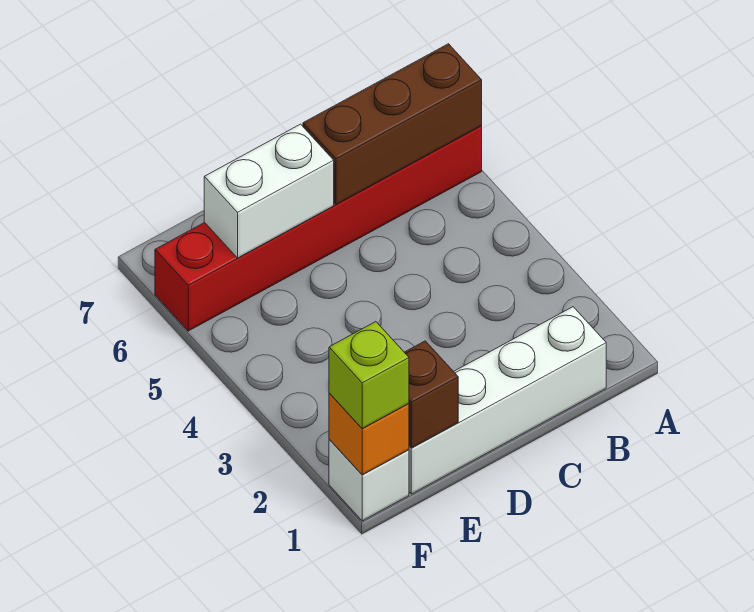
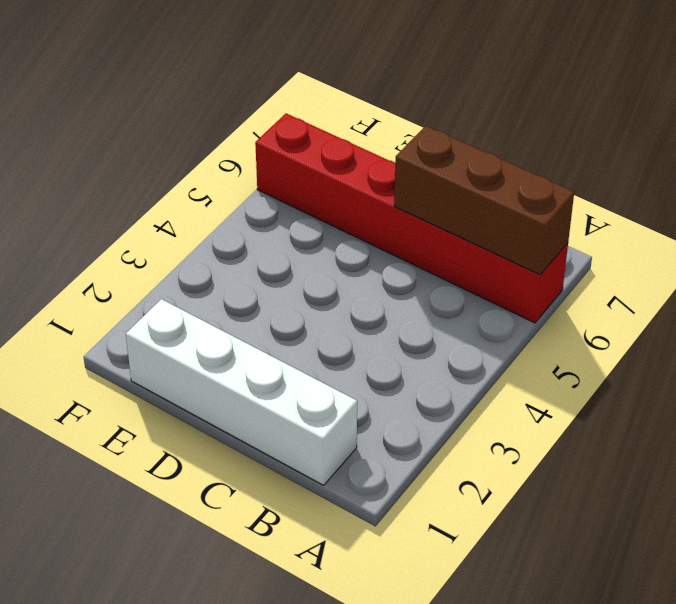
none -> white brick F1 level 1
none -> white brick D6:E6 level 2

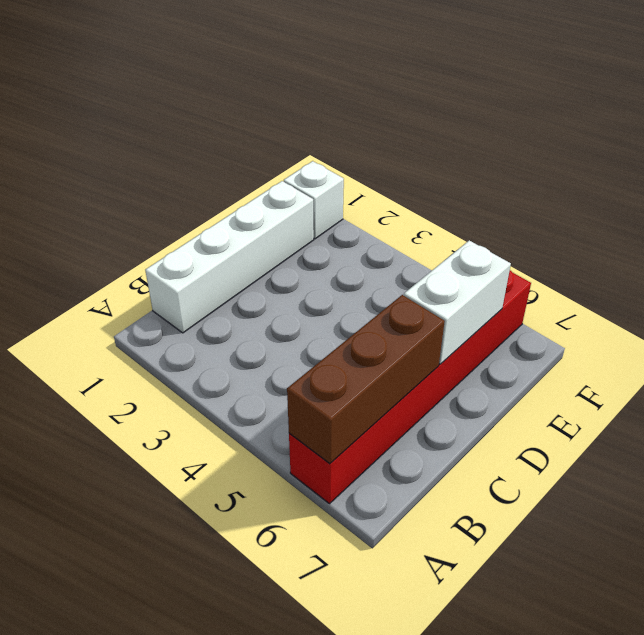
none -> brown brick E1 level 2
none -> orange brick F1 level 2

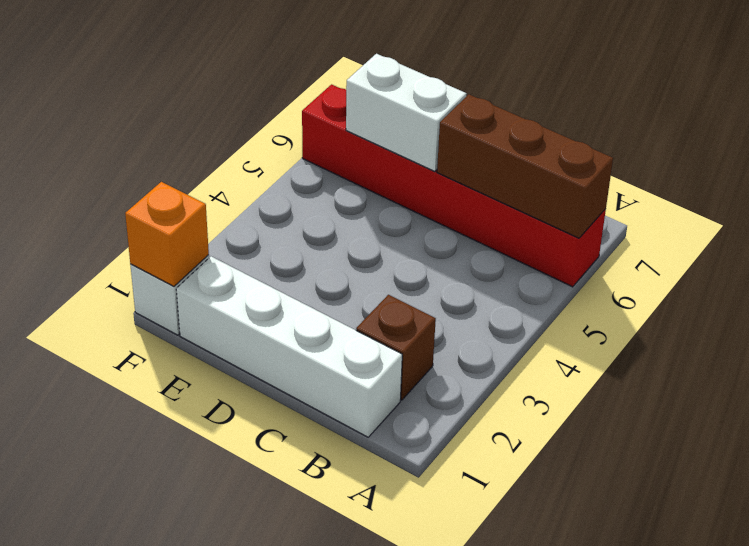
brown brick B2 level 1 -> brown brick E1 level 2
none -> lime brick F1 level 3

